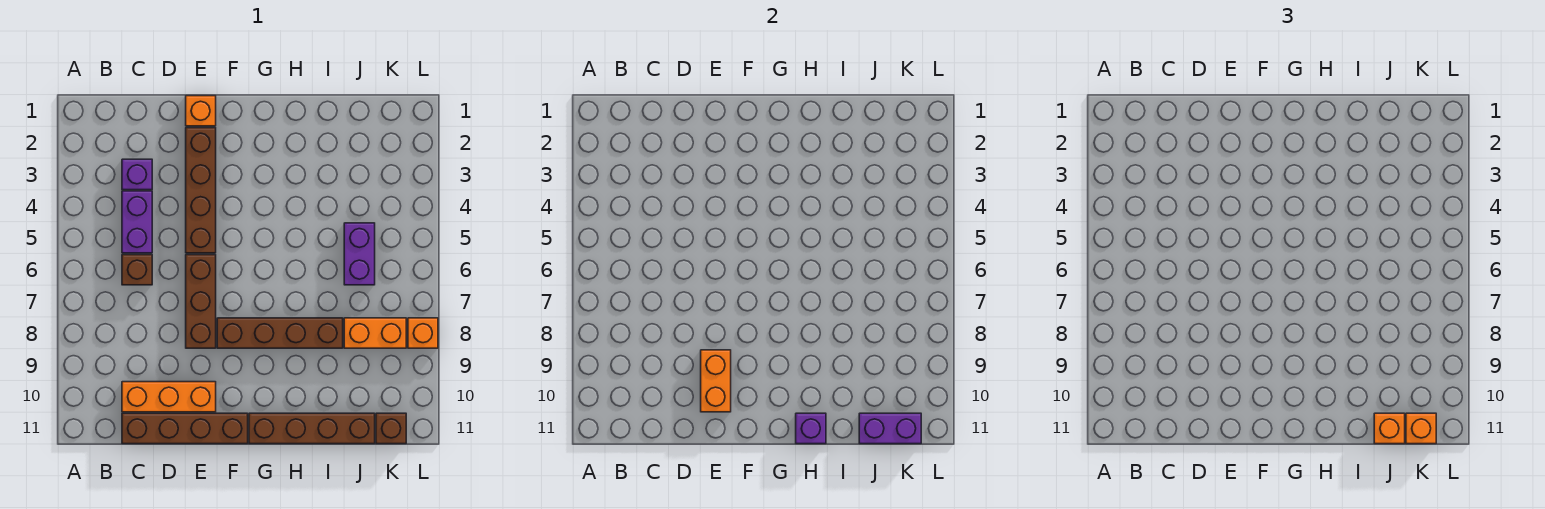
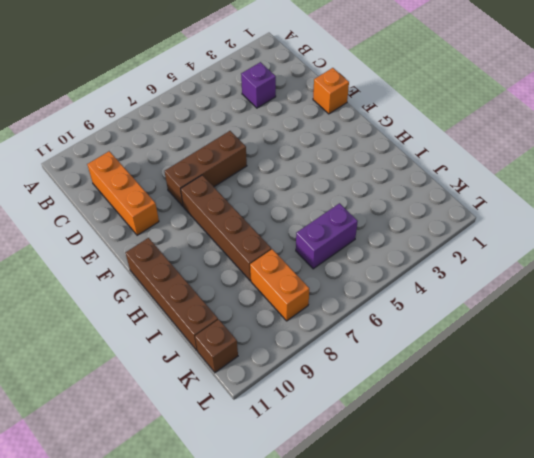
none -> purple brick C4:C5 level 1
none -> brown brick C6 level 1
none -> brown brick C11:F11 level 1

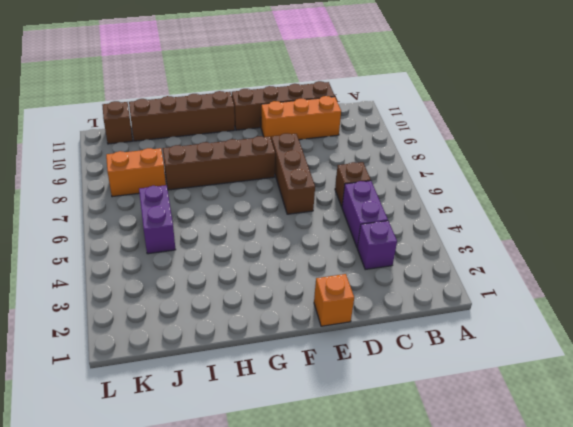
none -> brown brick E2:E5 level 1
none -> orange brick L8 level 1
none -> orange brick E9:E10 level 2

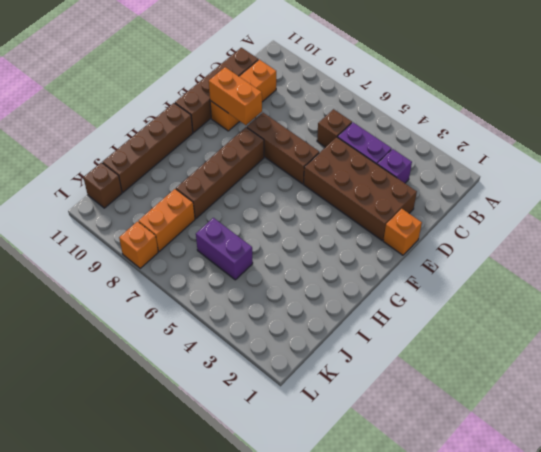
brown brick D2:E5 level 1 -> brown brick E2:E5 level 1
none -> purple brick H11 level 2
none -> purple brick J11:K11 level 2
none -> orange brick J11 level 3

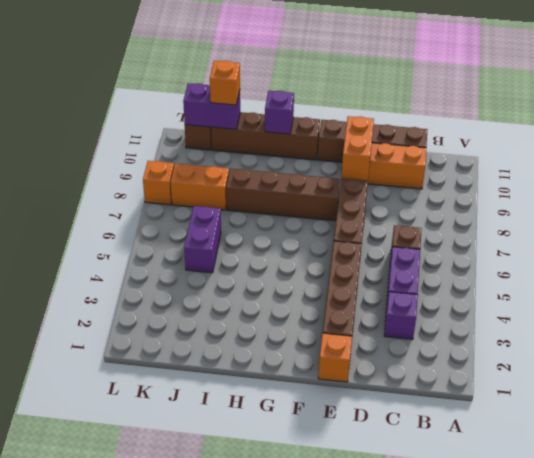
none -> orange brick K11 level 3

